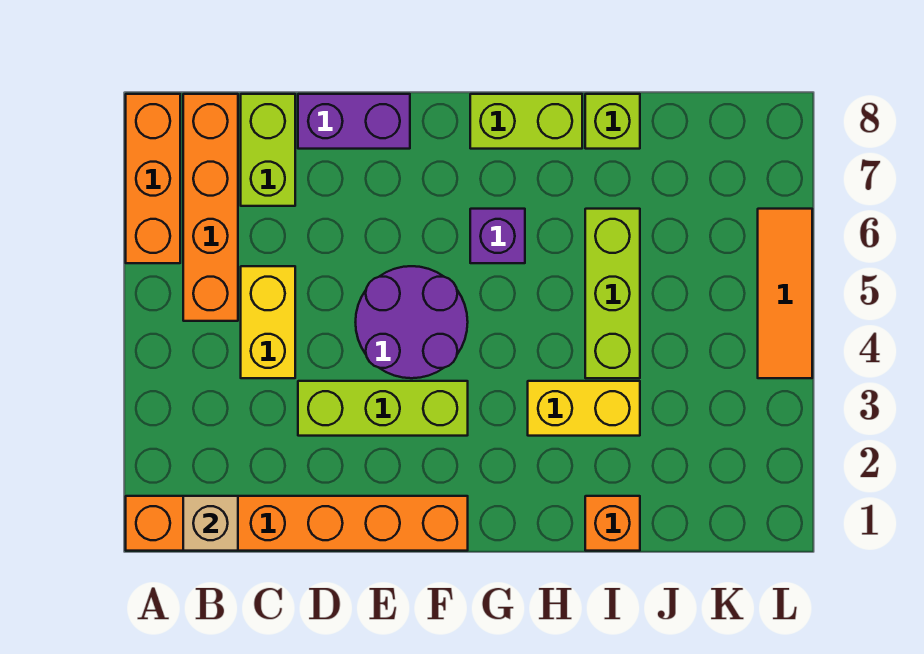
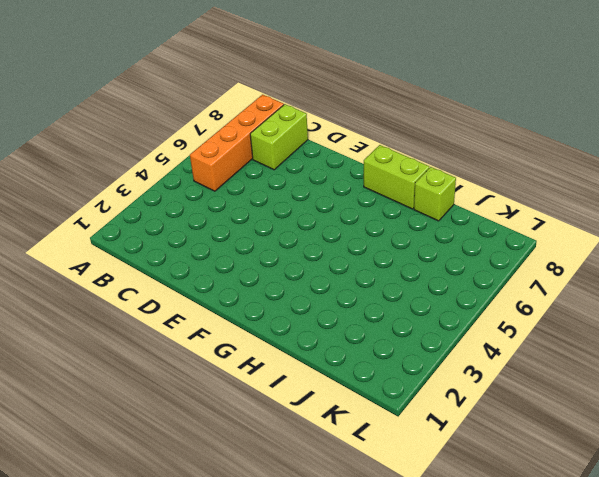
none -> orange brick A1:F1 level 1
none -> orange brick A6:A8 level 1
none -> yellow brick C4:C5 level 1

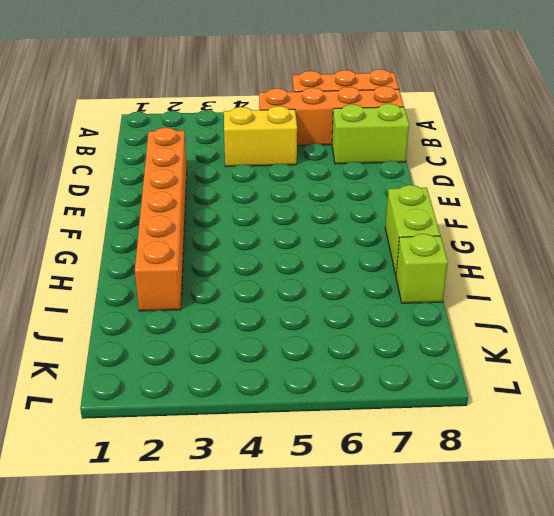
orange brick D2:I2 level 1 -> orange brick A1:F1 level 1
none -> lime brick D3:F3 level 1
none -> purple brick D8:E8 level 1
none -> purple round brick E4:F5 level 1

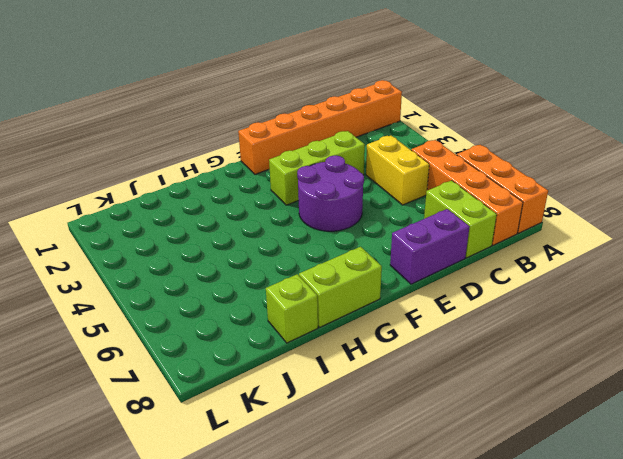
none -> purple brick G6 level 1
none -> yellow brick H3:I3 level 1
none -> orange brick I1 level 1

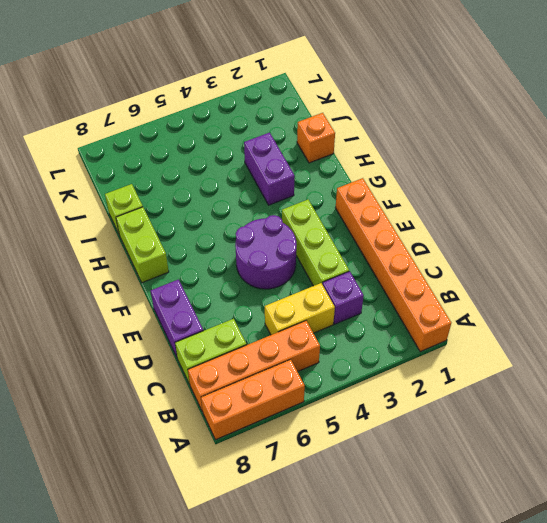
purple brick C3 level 1 -> purple brick G6 level 1
purple brick H3:I3 level 1 -> yellow brick H3:I3 level 1
none -> lime brick I4:I6 level 1
none -> orange tile L4:L6 level 1
none -> tan brick B1 level 2

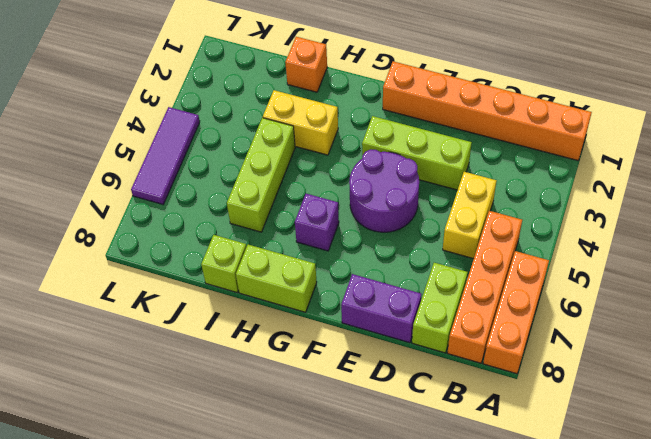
purple tile L4:L6 level 1 -> orange tile L4:L6 level 1
none -> tan brick B1 level 2

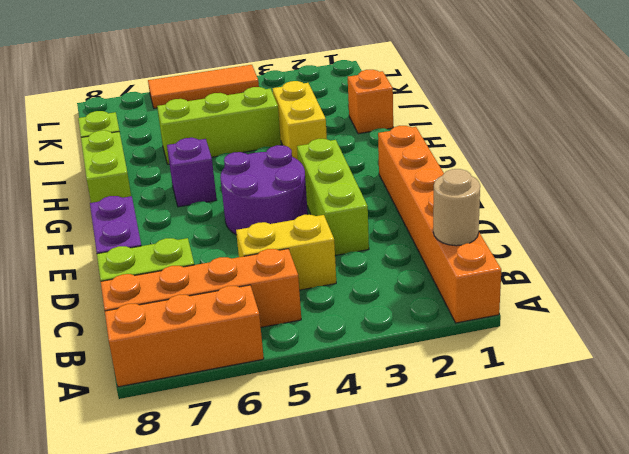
tan round brick B1 level 2 -> tan brick B1 level 2

